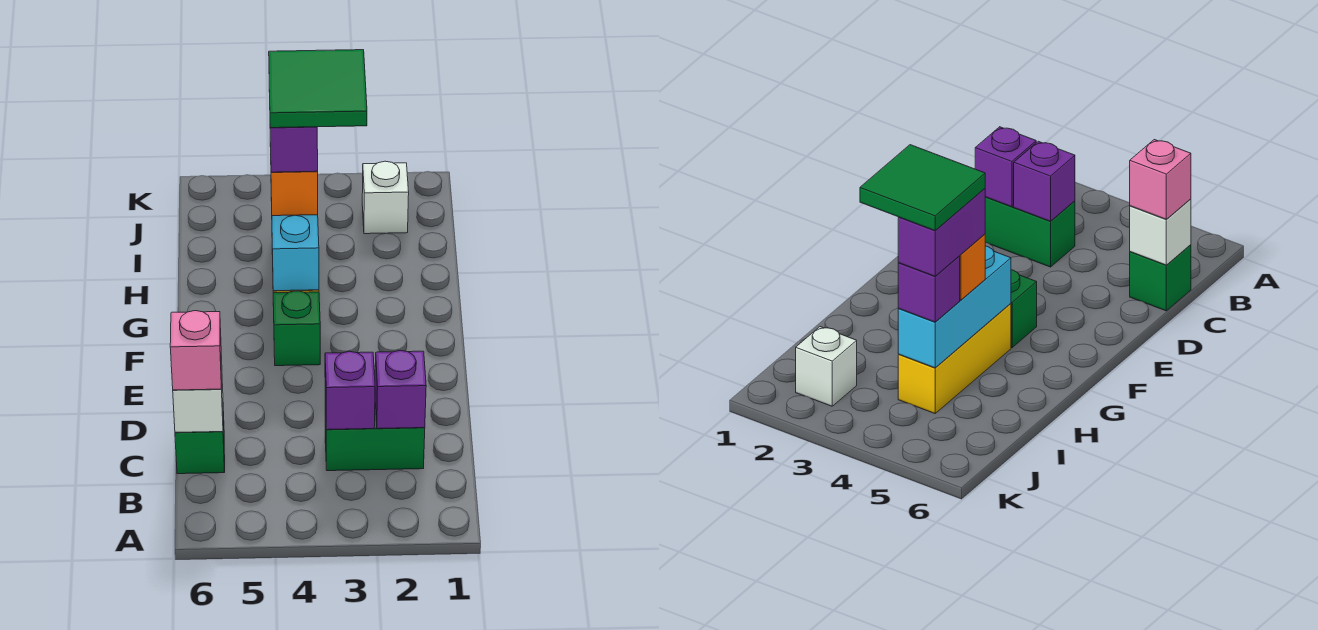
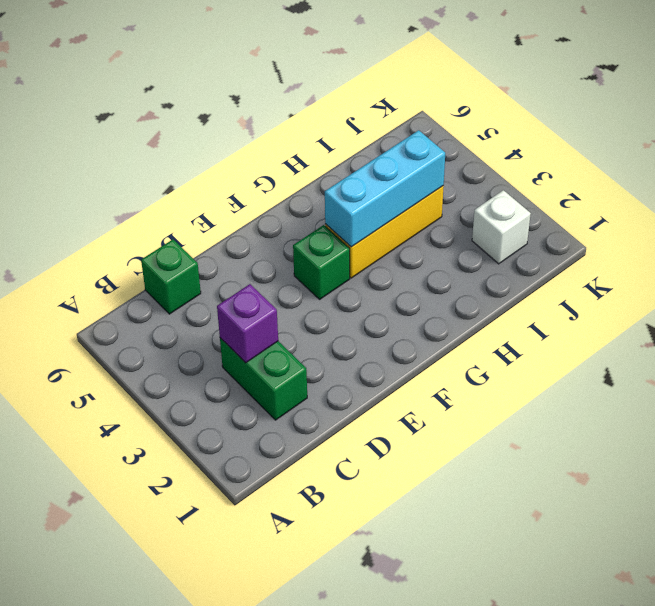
none -> purple brick C2 level 2
none -> white brick C6 level 2
none -> pink brick C6 level 3

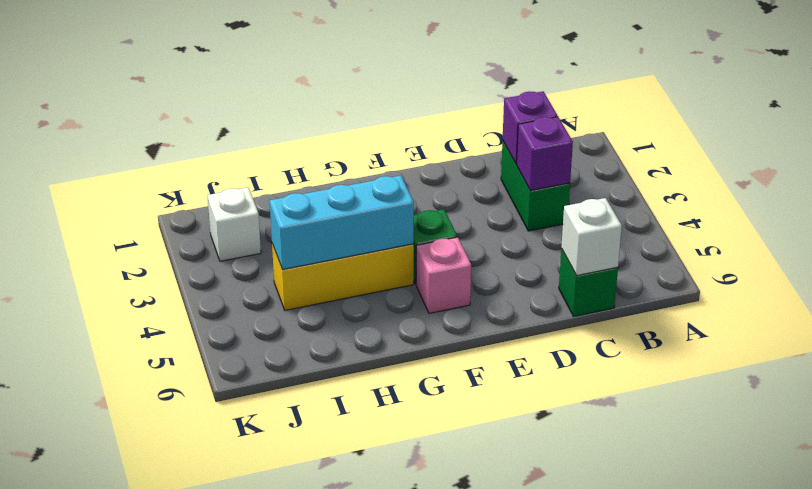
pink brick F5 level 1 -> pink brick C6 level 3
none -> orange brick H4 level 3
none -> purple brick I4 level 3
none -> purple brick H4:I4 level 4

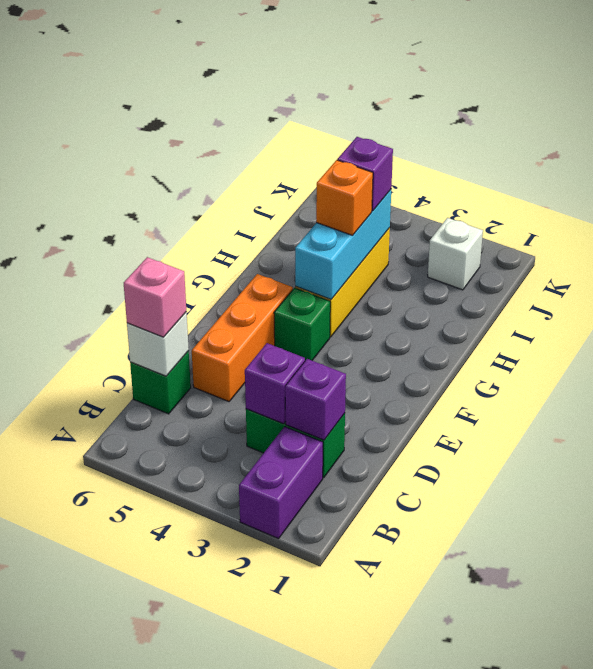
purple brick A2:B2 level 1 -> purple brick H4:I4 level 4
orange brick D5:F5 level 1 -> none
none -> green tile H3:I4 level 5

